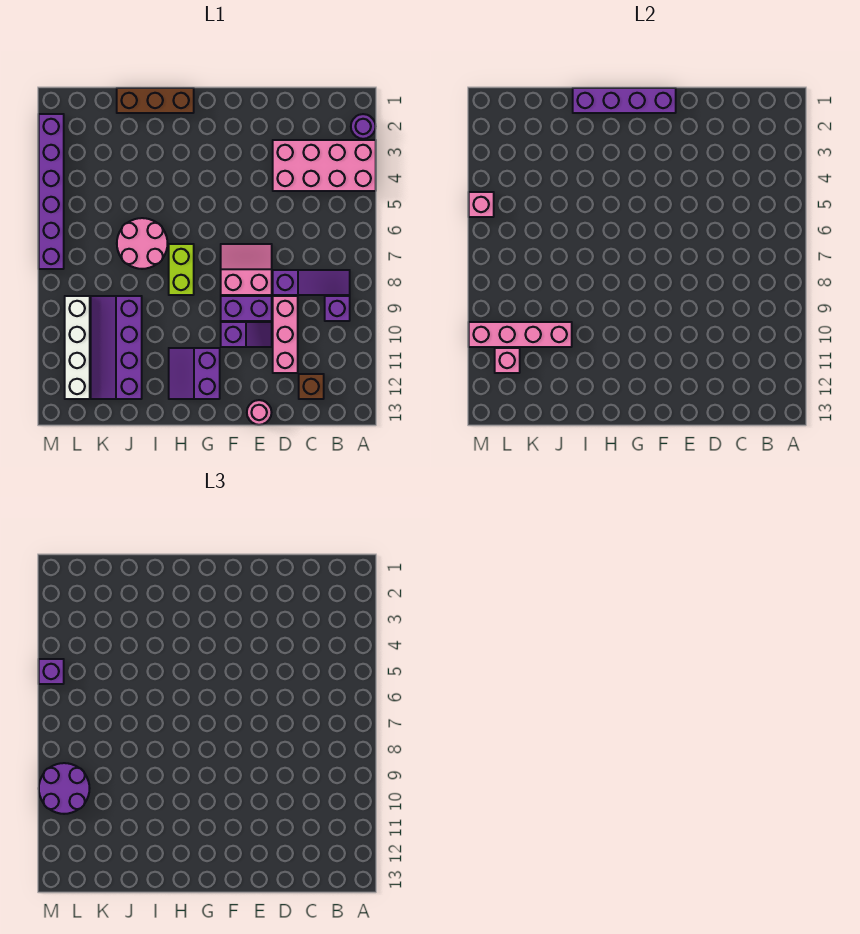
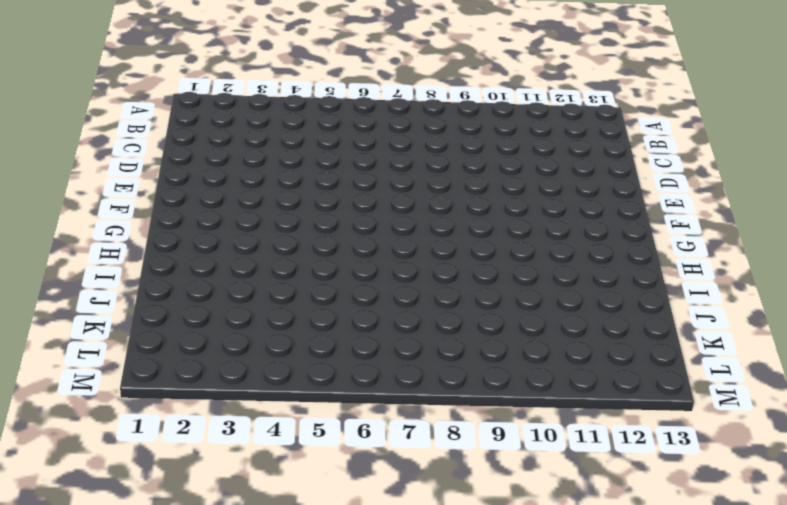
none -> purple round brick A2 level 1
none -> pink brick A3:D4 level 1
none -> purple slope B8:D8 level 1 top D

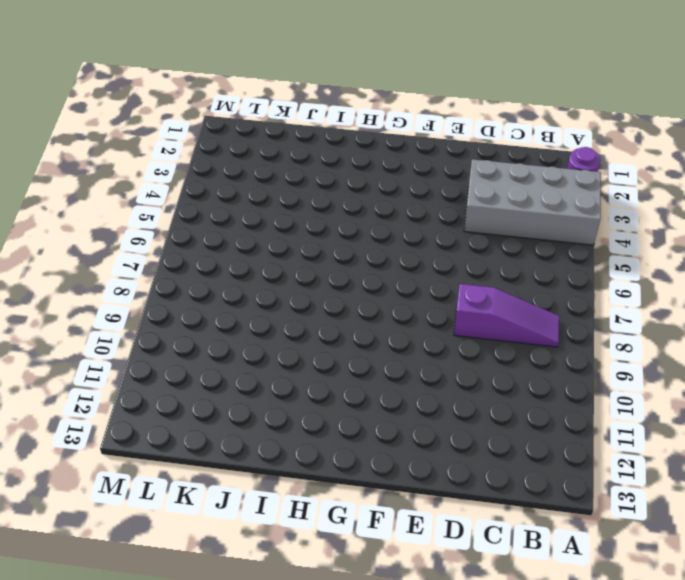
grey brick A3:D4 level 1 -> pink brick A3:D4 level 1
none -> purple brick B9 level 1
none -> brown brick C12 level 1
none -> pink brick D9:D11 level 1

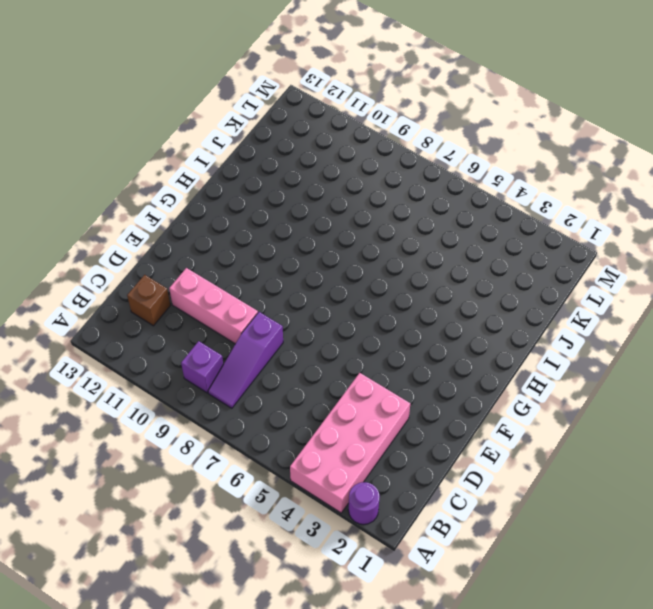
none -> pink slope E7:F8 level 1 top 8
none -> purple brick E9:F9 level 1
none -> purple slope E10:F10 level 1 top F

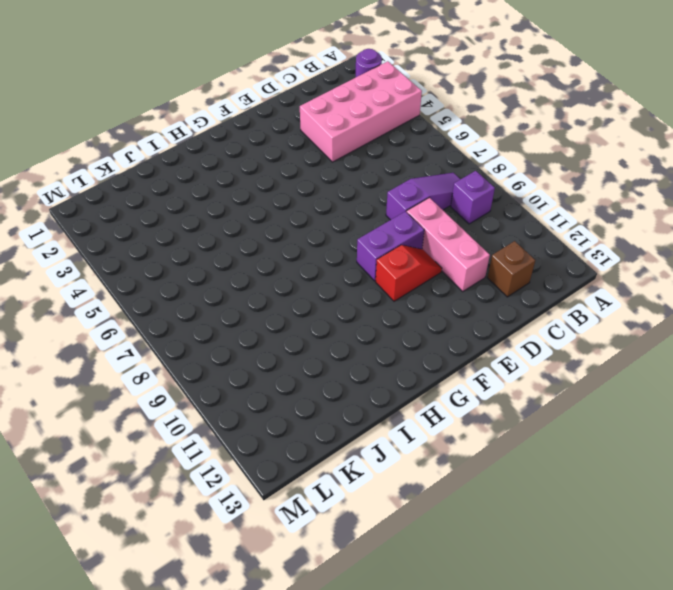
red slope E10:F10 level 1 top F -> purple slope E10:F10 level 1 top F
none -> pink slope E7:F8 level 1 top 8
none -> pink round brick E13 level 1
none -> purple slope G11:H12 level 1 top G

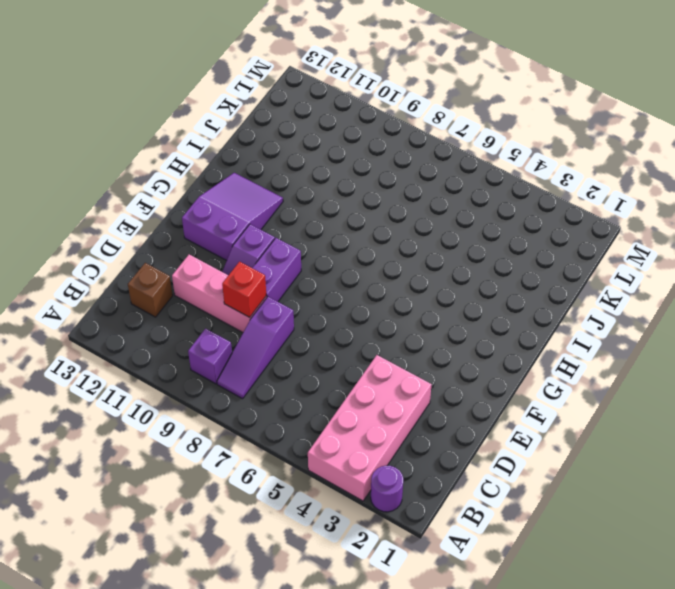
red brick D9 level 2 -> none
purple slope F11:H12 level 1 top F -> purple slope G11:H12 level 1 top G
none -> pink slope E7:F8 level 1 top 8
none -> pink round brick E13 level 1
none -> brown brick H1:J1 level 1

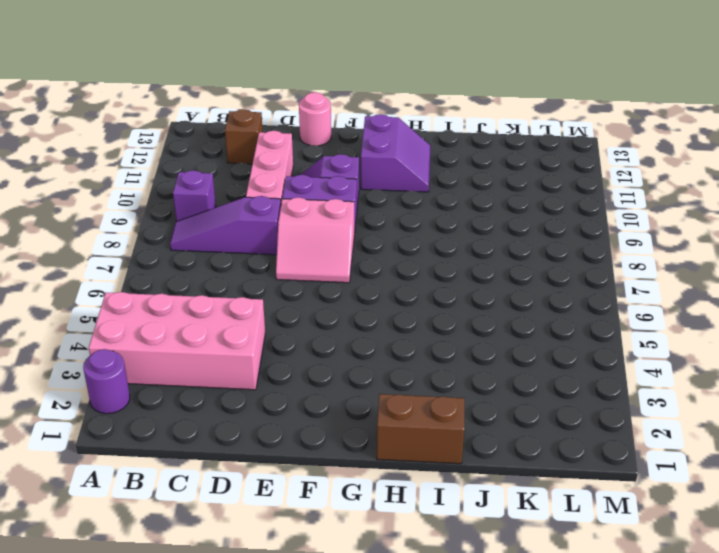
brown brick H1:I1 level 1 -> brown brick H1:J1 level 1
none -> lime brick H7:H8 level 1
none -> pink round brick I6:J7 level 1
none -> purple slope J9:K12 level 1 top J

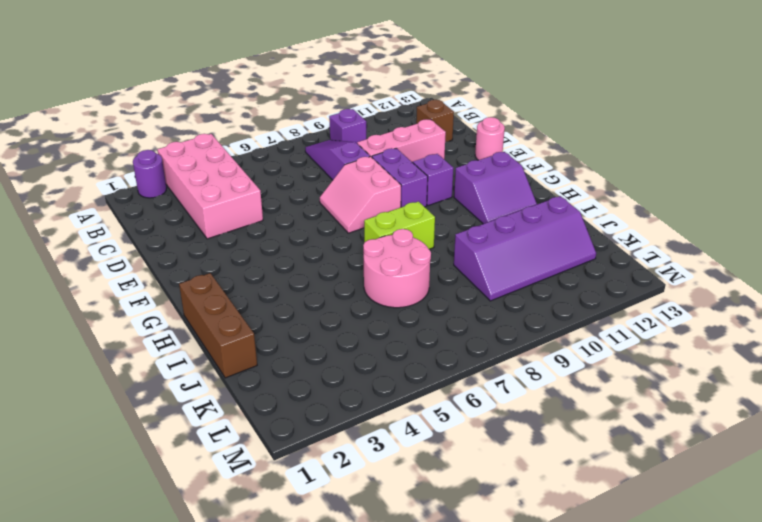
none -> white brick L9:L12 level 1
none -> purple brick M2:M7 level 1
none -> purple brick F1:I1 level 2

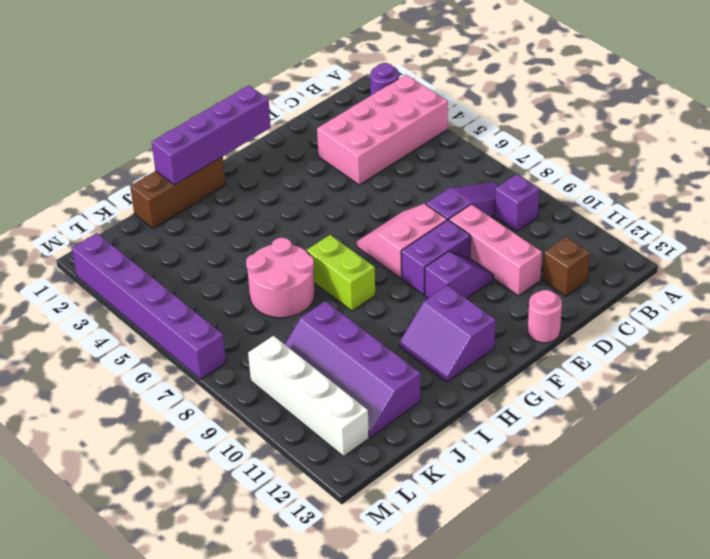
none -> pink brick J10:M10 level 2
none -> pink brick L11 level 2
none -> pink brick M5 level 2

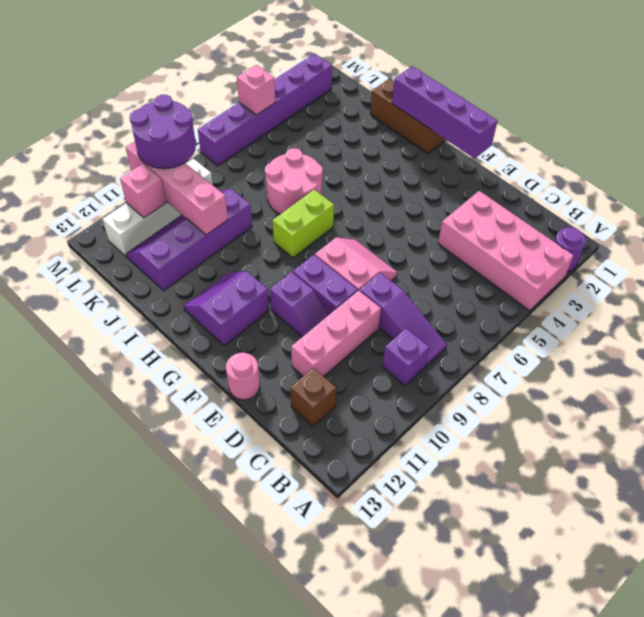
none -> purple brick M5 level 3

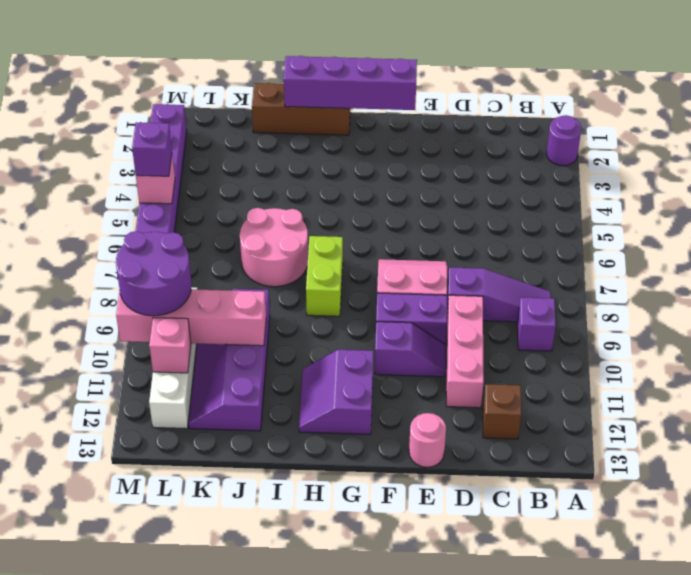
none -> pink brick A3:D4 level 1

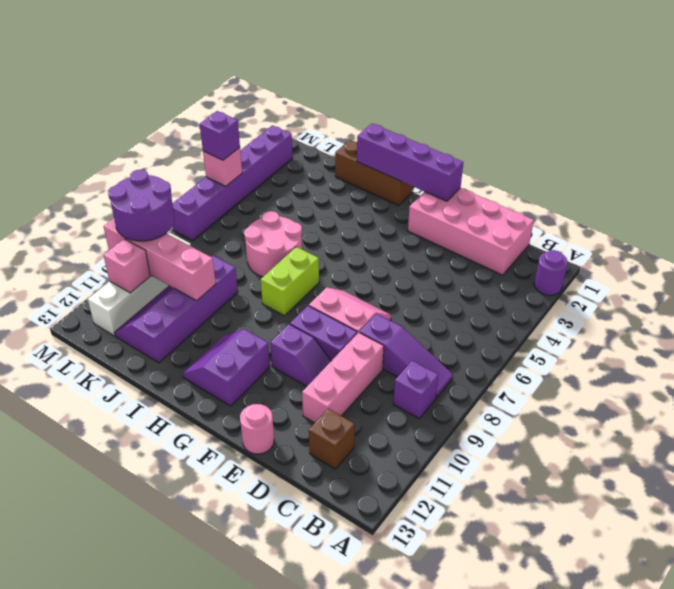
pink brick C1:F2 level 1 -> pink brick A3:D4 level 1

